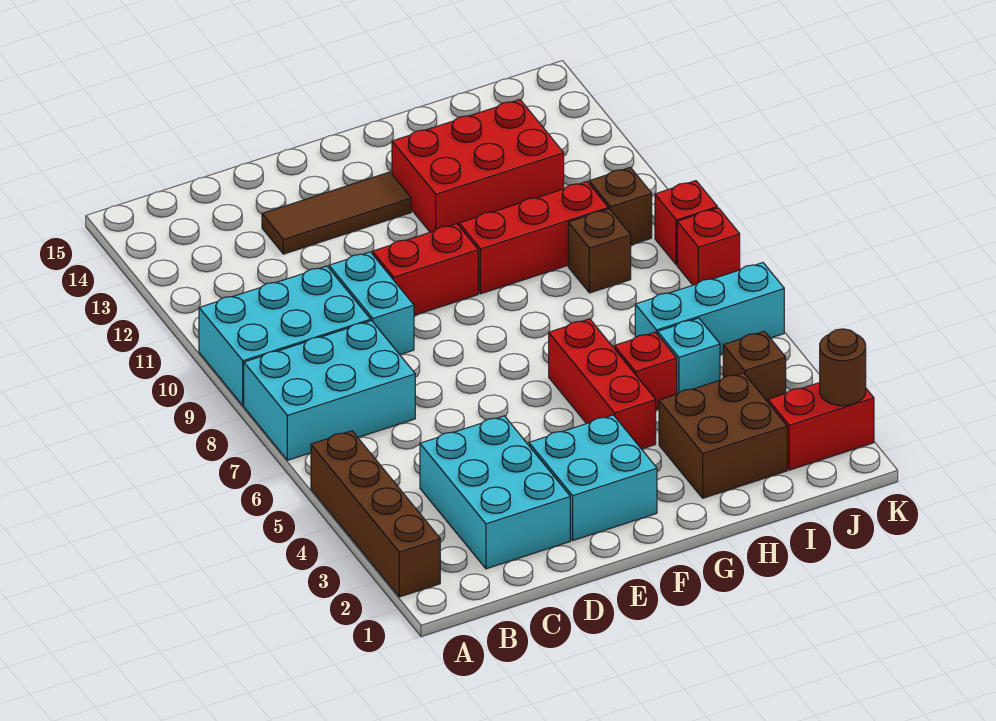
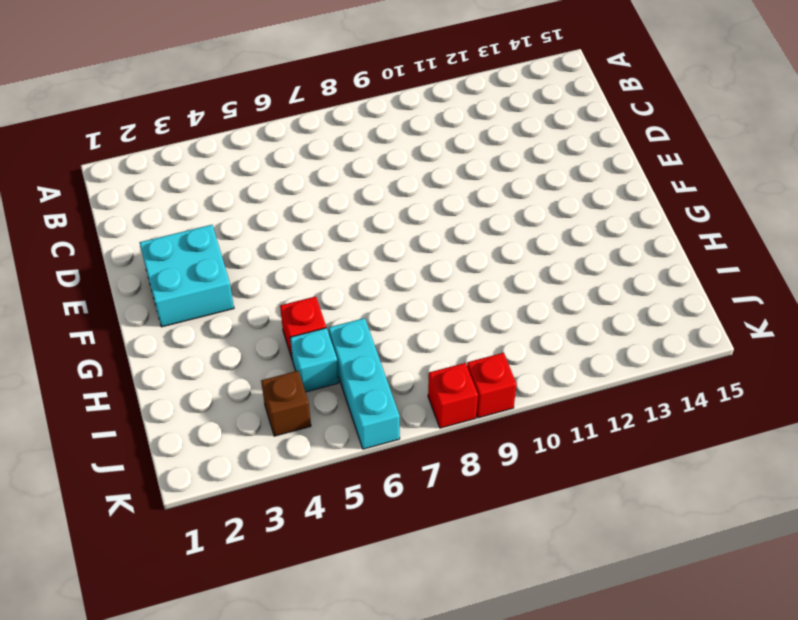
none -> brown brick A2:A5 level 1
none -> cyan brick A7:C8 level 1
none -> cyan brick A9:C10 level 1

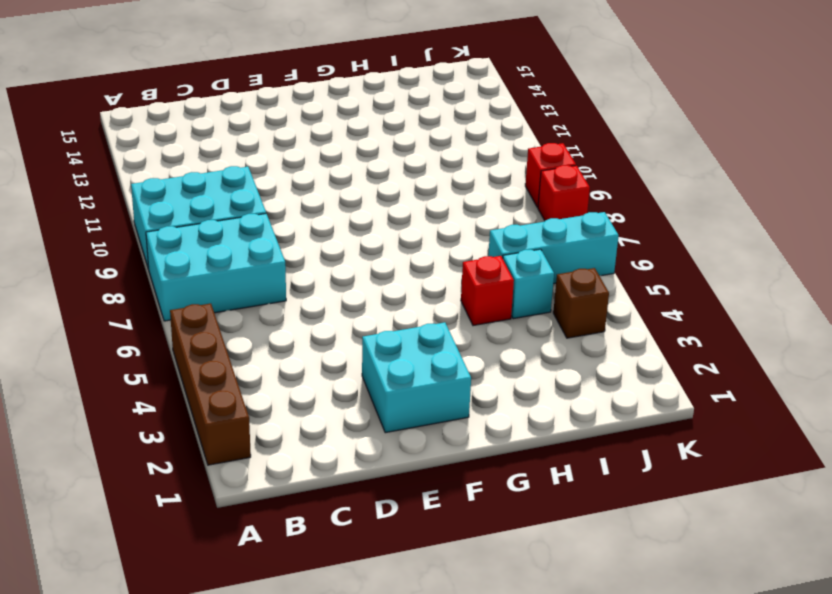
none -> cyan brick C2:D4 level 1
none -> cyan brick D9:D10 level 1
none -> brown tile D13:F13 level 1

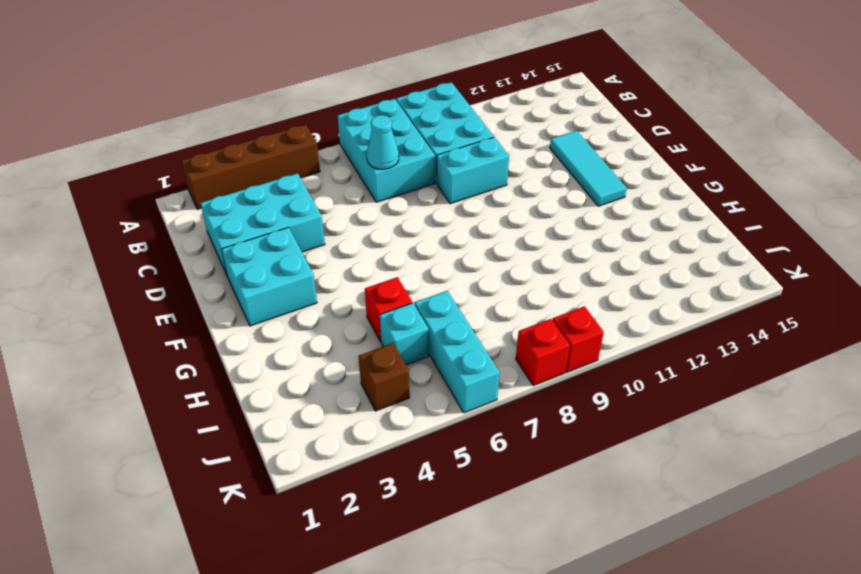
cyan cone C7 level 2 -> none
cyan tile D13:F13 level 1 -> brown tile D13:F13 level 1
none -> red brick E10:F10 level 1
none -> red brick G4:G6 level 1
none -> red brick G10:I10 level 1

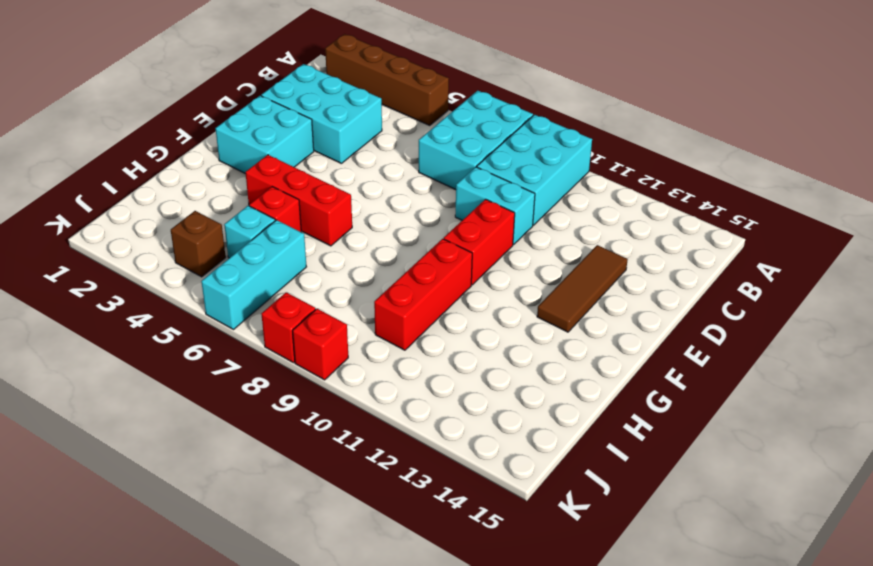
none -> red brick G12:I13 level 1
none -> brown brick H2:I3 level 1
none -> brown brick I9 level 1

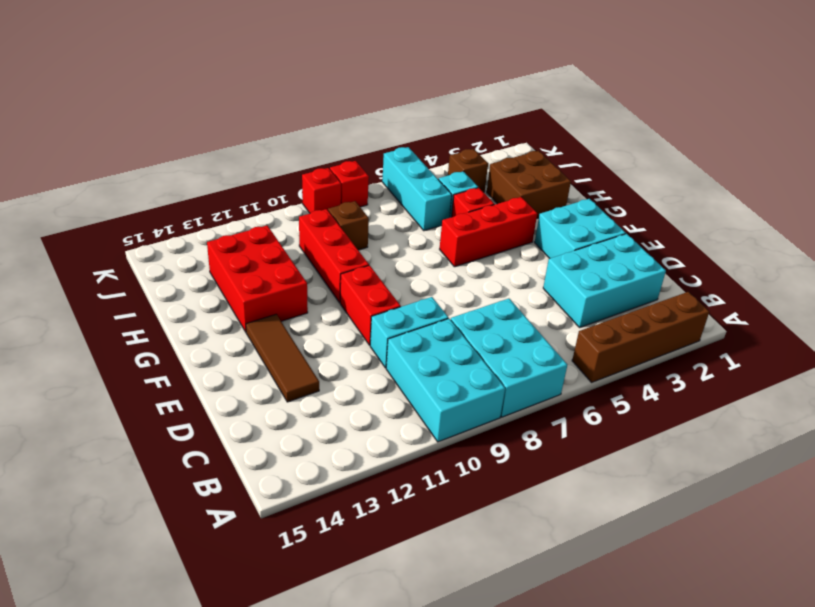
none -> red brick J2:K2 level 1
none -> brown brick J10 level 1
none -> brown round brick K2 level 2

